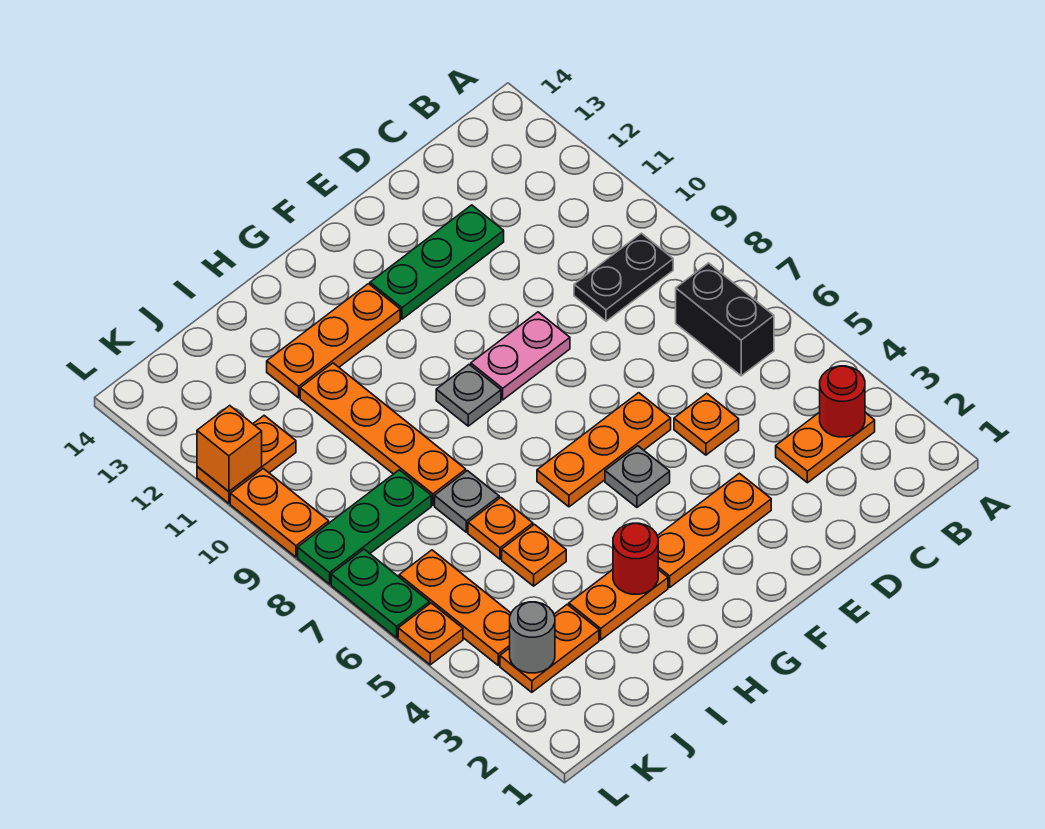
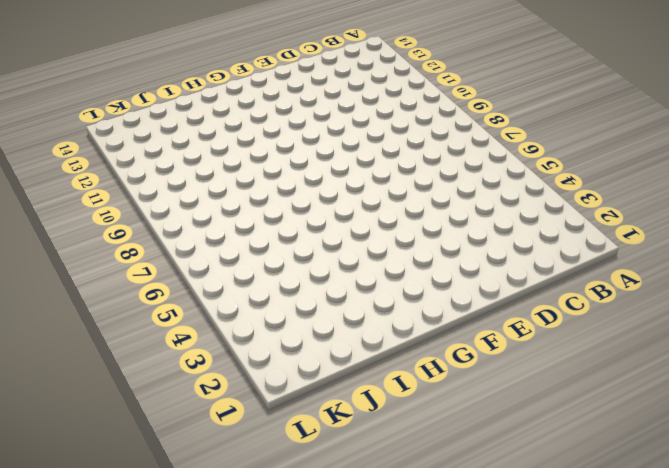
none -> orange plate B3:C3 level 1
none -> black brick B6:B7 level 1
none -> black plate B9:C9 level 1

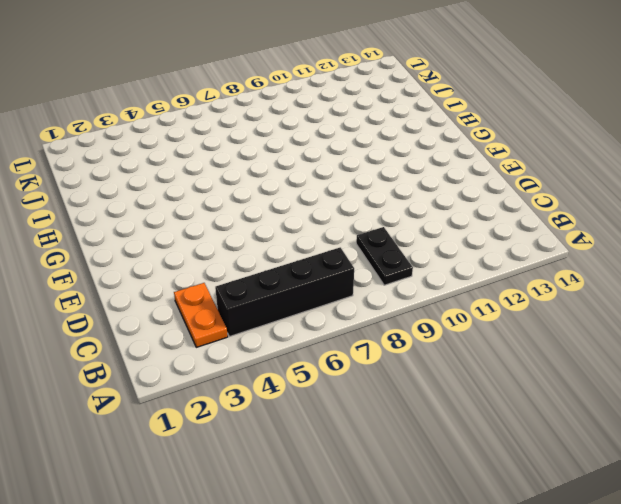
black brick B4:B7 level 1 -> black brick B6:B7 level 1
none -> orange plate D5 level 1
none -> green plate D12:F12 level 1
none -> orange plate E3:G3 level 1

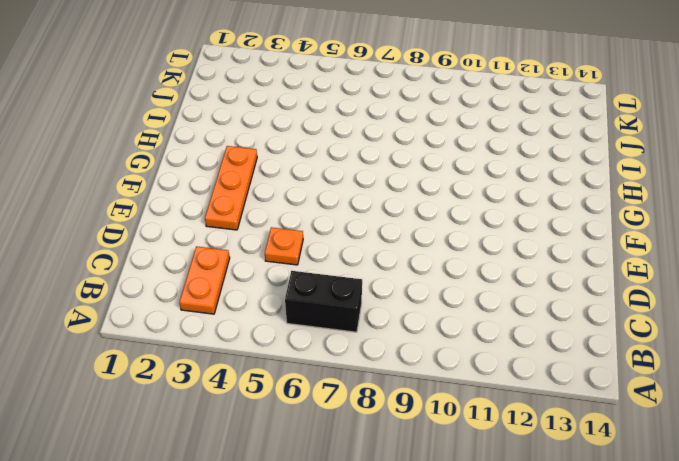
none -> black plate B9:C9 level 1
none -> green plate D12:F12 level 1
none -> orange plate E6:G6 level 1

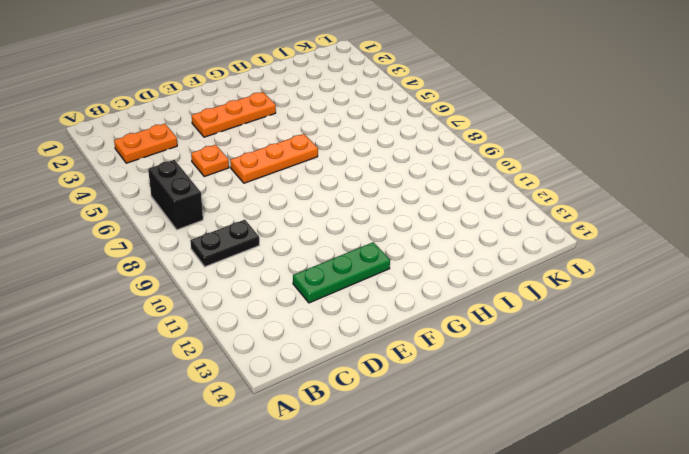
none -> pink plate E9:F9 level 1
none -> grey plate F5 level 1
none -> grey plate G9 level 1

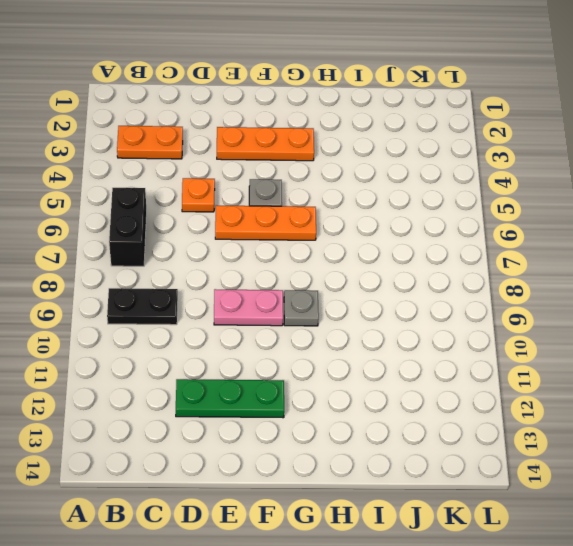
none -> orange plate G12:I12 level 1
none -> orange plate H3:I3 level 1
none -> orange plate I5 level 1

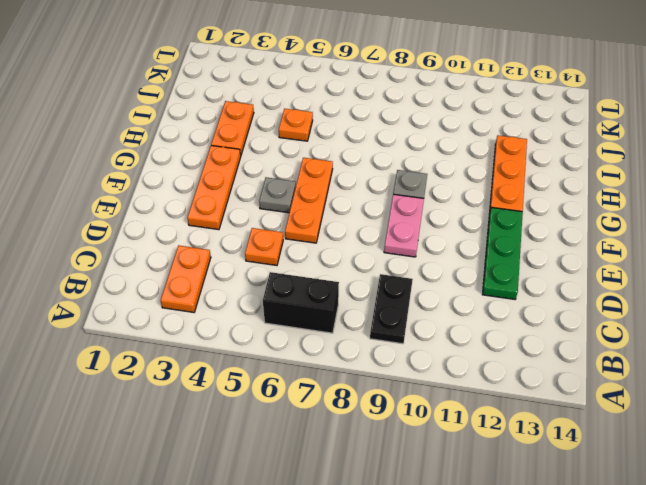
none -> orange plate I6 level 1
none -> grey plate I7 level 1
none -> orange plate I8:I11 level 1

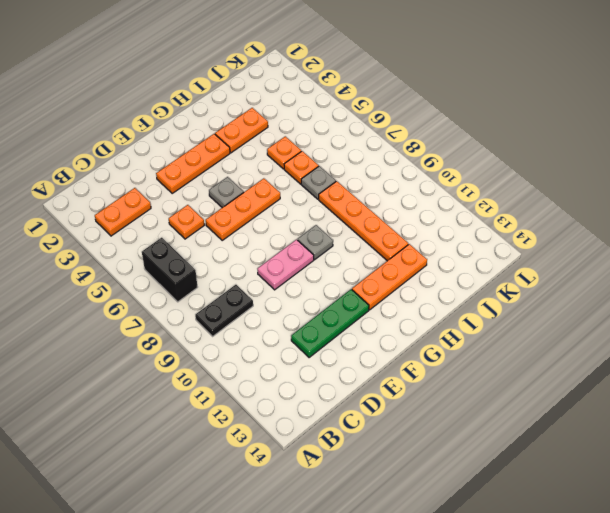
none -> orange plate J3:K3 level 1
none -> green plate J8:L8 level 1
none -> orange plate K4:K6 level 1

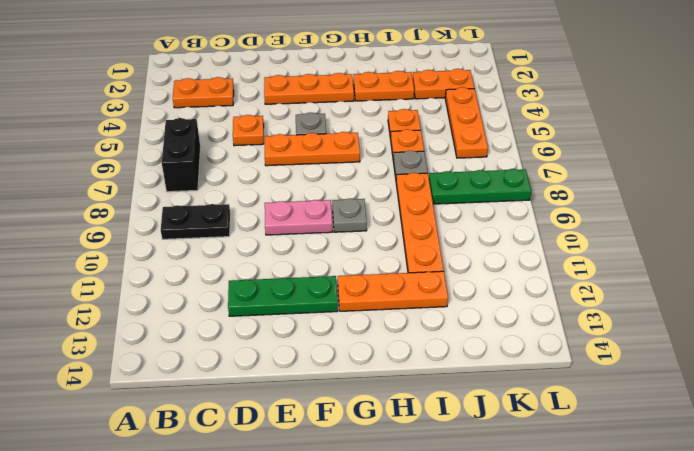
none -> orange plate K11:L11 level 1
none -> orange plate L5 level 1
none -> green plate L6:L7 level 1

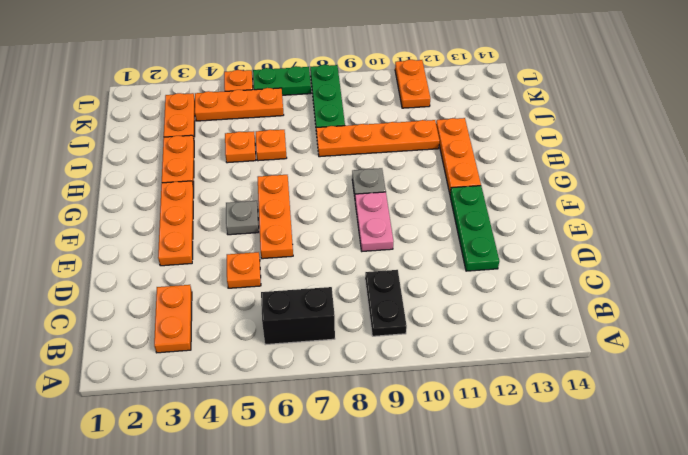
none -> grey plate I7 level 1
none -> orange plate L9:L10 level 1
none -> red round brick B3 level 2

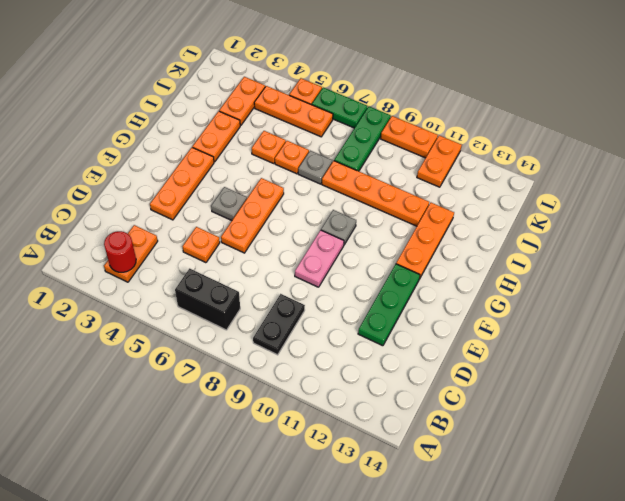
none -> red round brick H3 level 2
none -> grey round brick K3 level 2
none -> orange brick L11 level 2

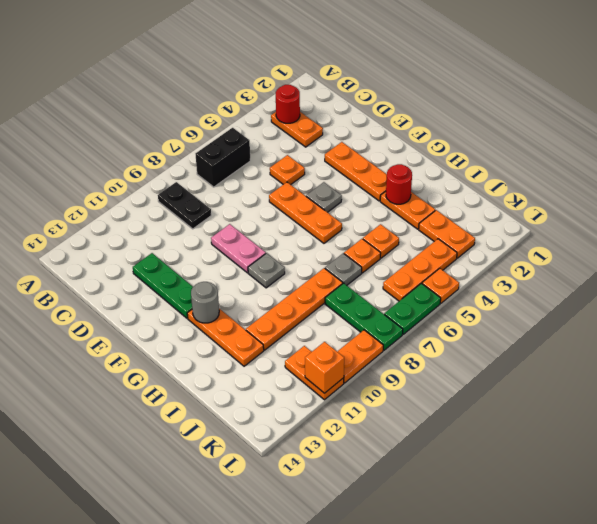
grey round brick G12 level 2 -> grey round brick K3 level 2

